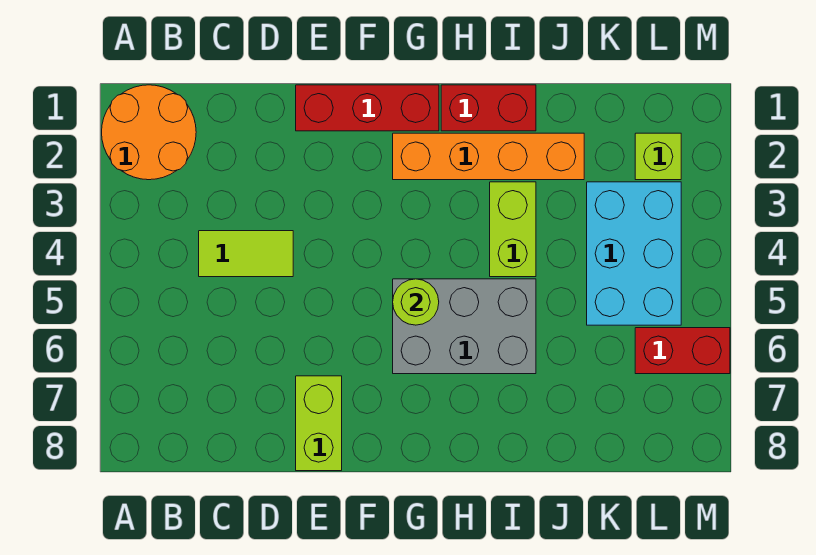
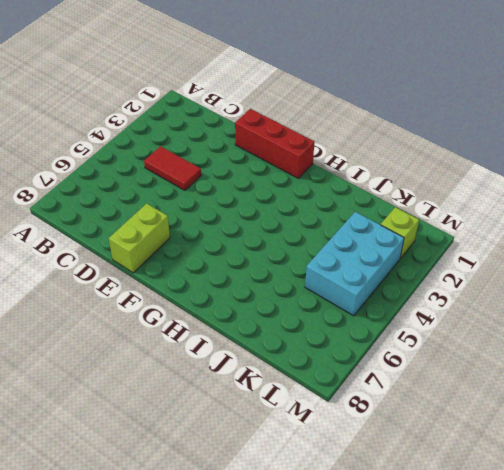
red tile C4:D4 level 1 -> lime tile C4:D4 level 1
none -> orange round brick A1:B2 level 1
none -> orange brick G2:J2 level 1
none -> grey brick G5:I6 level 1

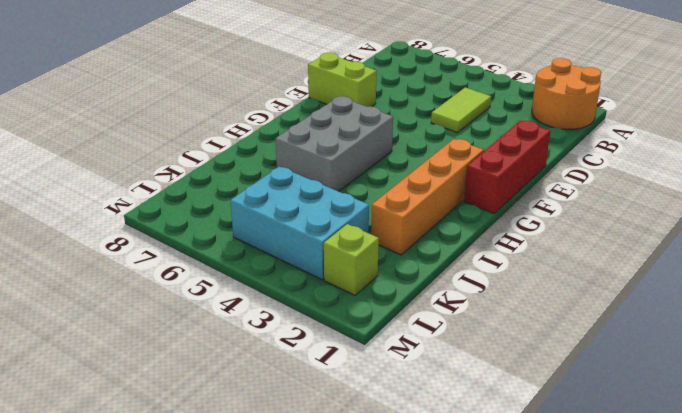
none -> red brick H1:I1 level 1
none -> lime brick I3:I4 level 1
none -> red brick L6:M6 level 1

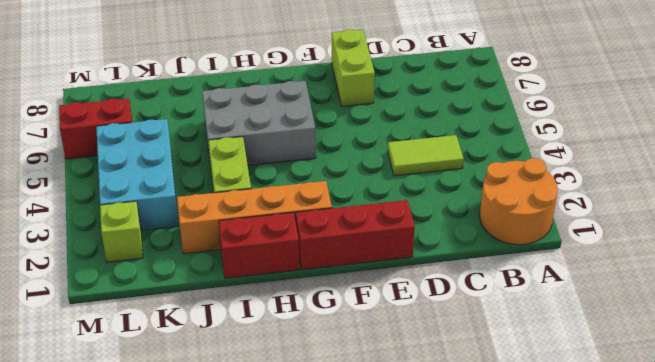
none -> lime round brick G5 level 2

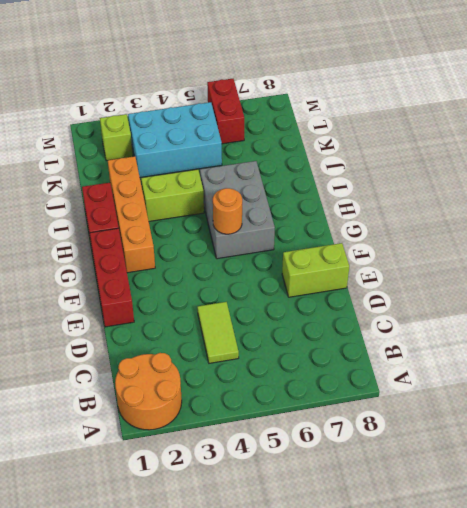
orange round brick G5 level 2 -> lime round brick G5 level 2

